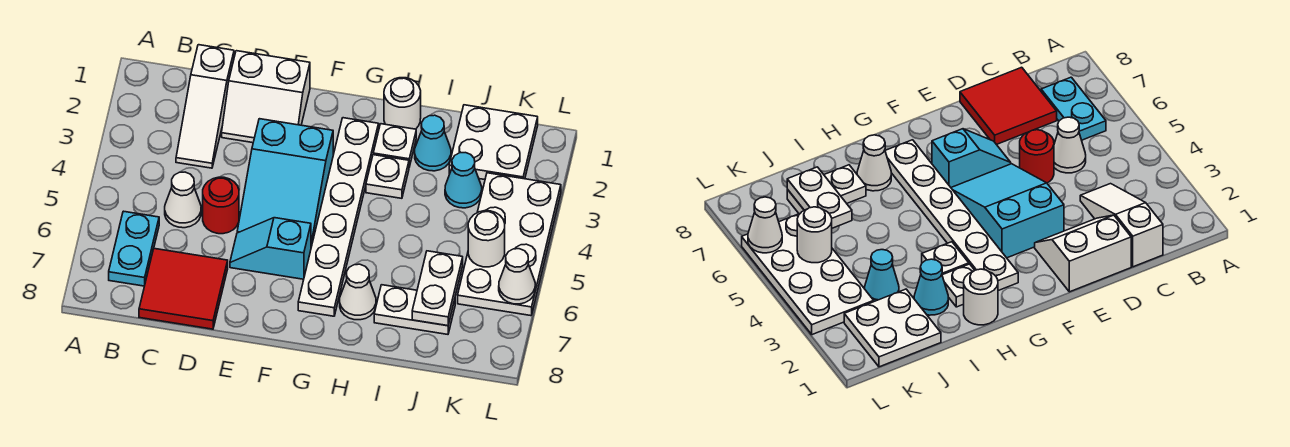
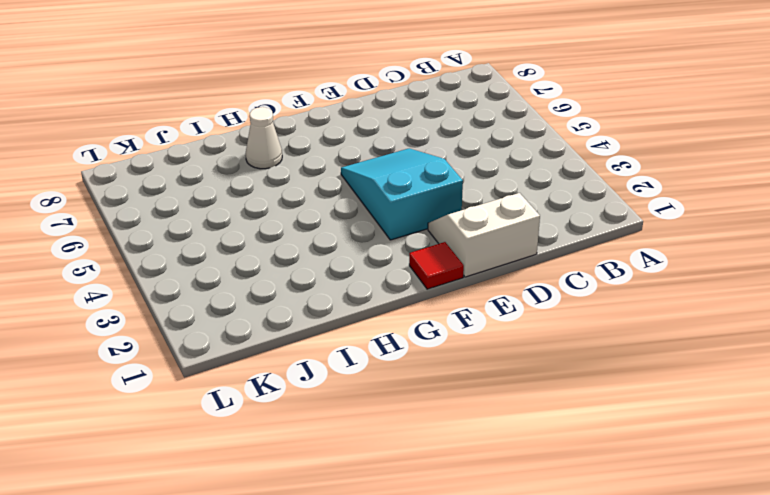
red tile F1 level 1 -> none
none -> cyan plate B6:B7 level 1
none -> white slope C1:C3 level 1 top 1
none -> white cone C5 level 1

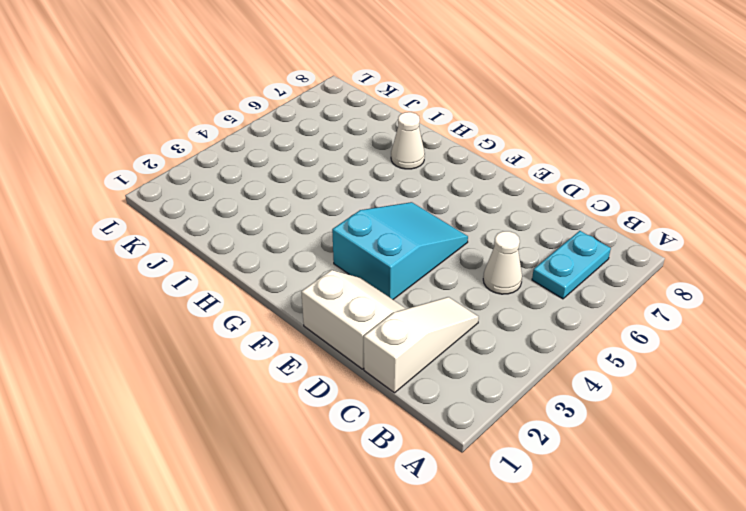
none -> red tile C7:D8 level 1
none -> red round brick D5 level 1
none -> cyan slope E6:F6 level 1 top F

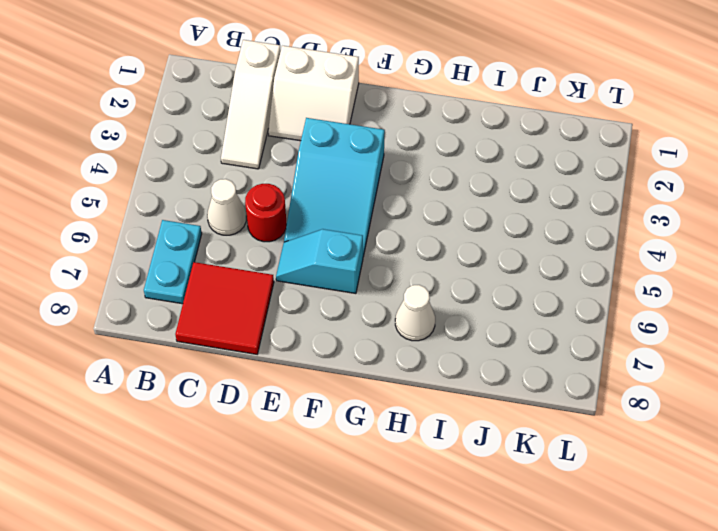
none -> white plate G2:G7 level 1
none -> white round brick H1 level 1
none -> white plate H2 level 1

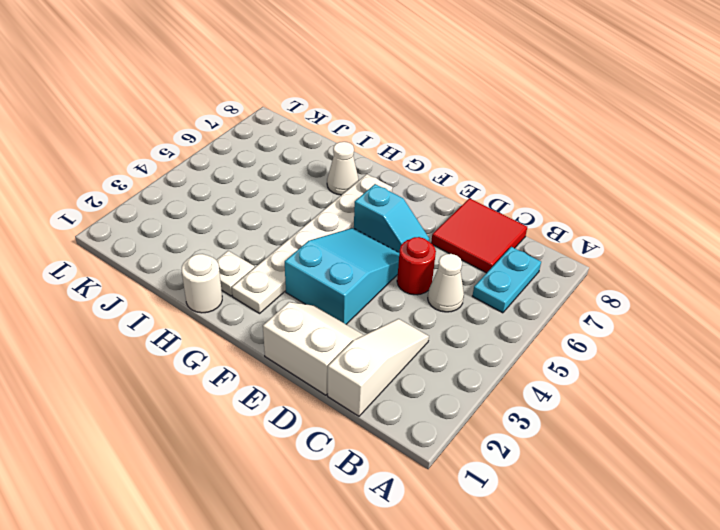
none -> white plate H3 level 1
none -> cyan cone I2 level 1
none -> white plate I7:J7 level 1

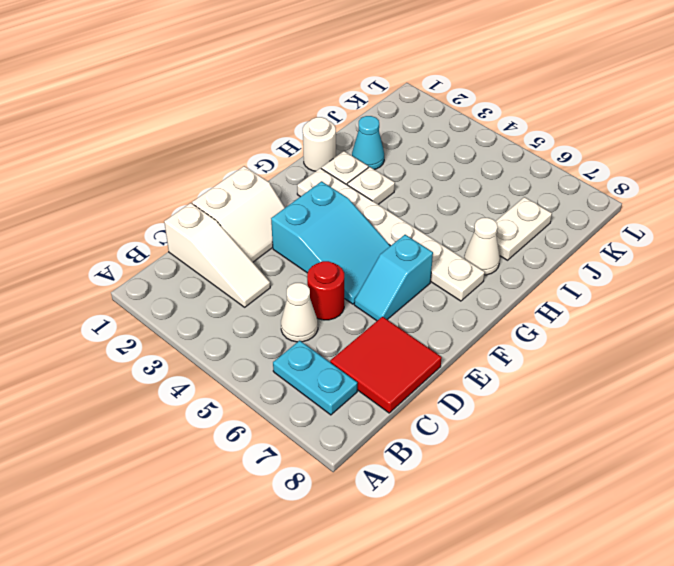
none -> white plate J1:K2 level 1
none -> cyan cone J3 level 1
none -> white plate K3:L6 level 1

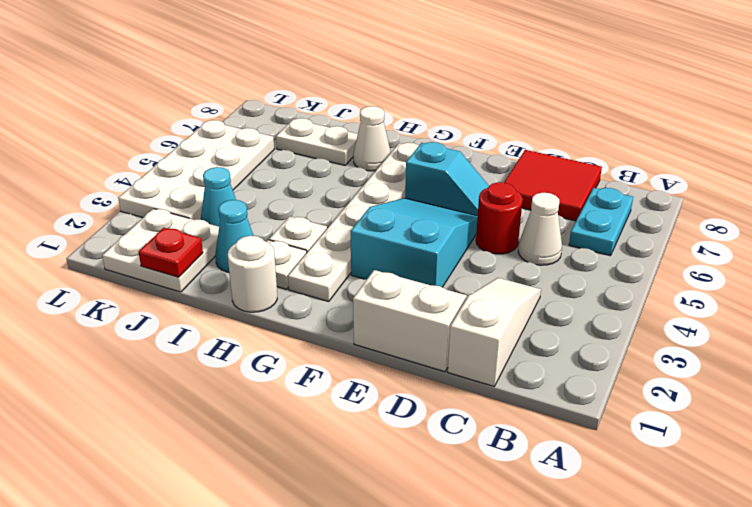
red plate J1 level 2 -> none
none -> white plate J6:J7 level 2
none -> white round brick K5 level 2
none -> white cone L6 level 2

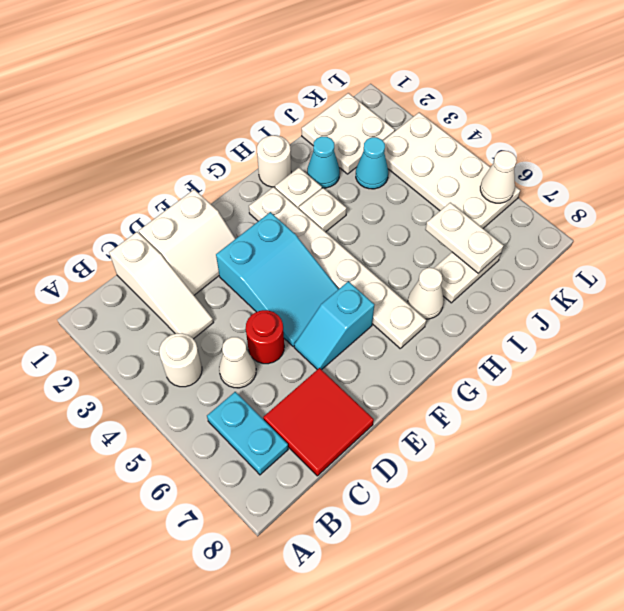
white round brick B4 level 1 -> white round brick K5 level 2

